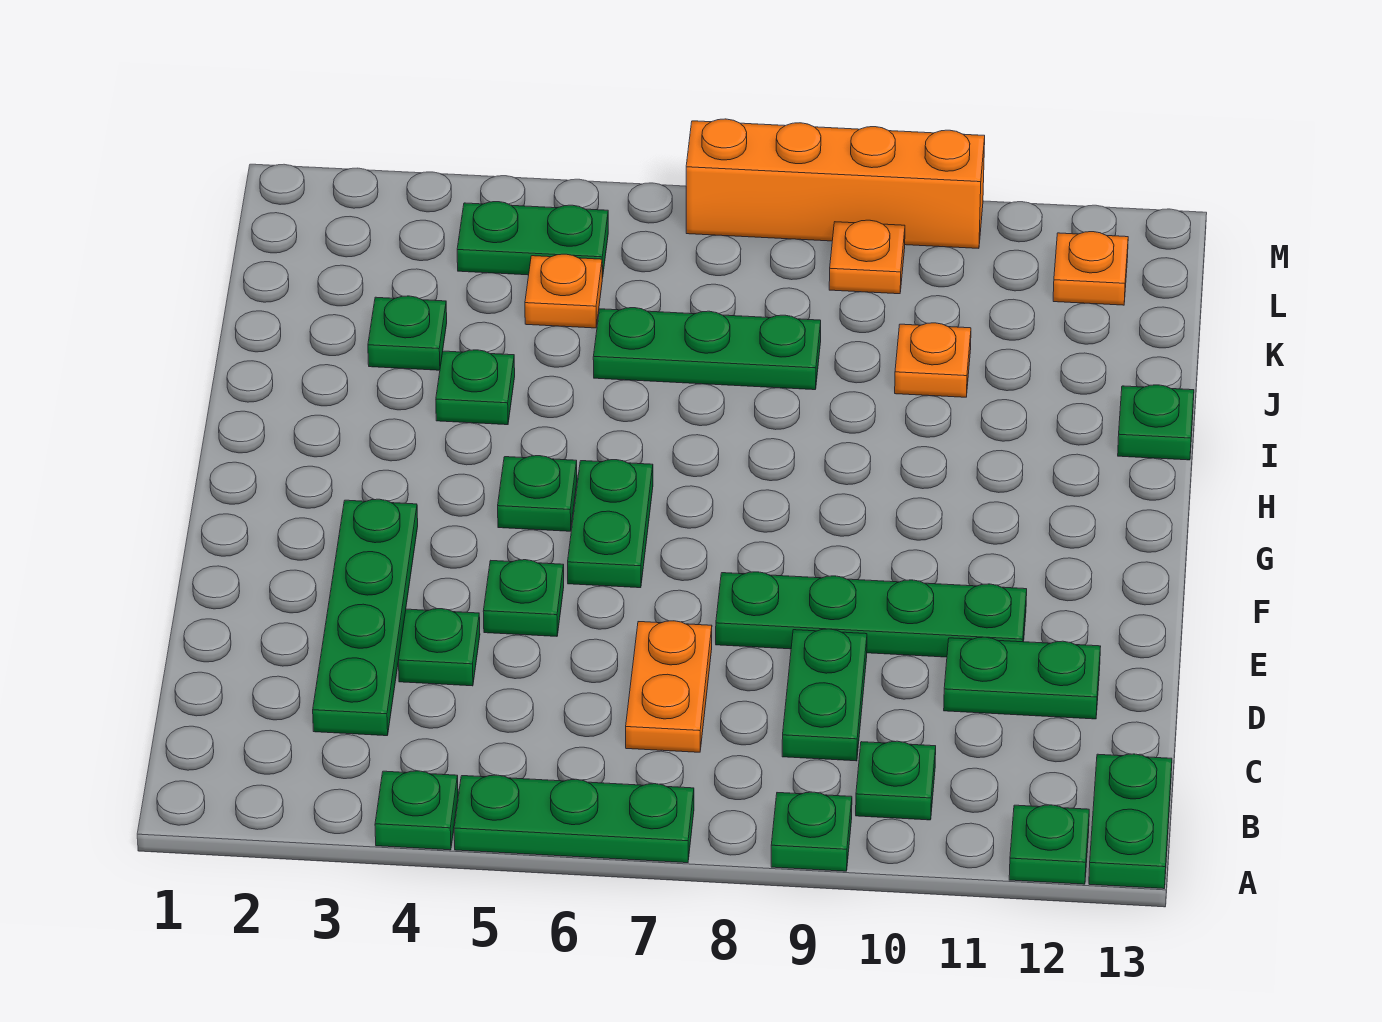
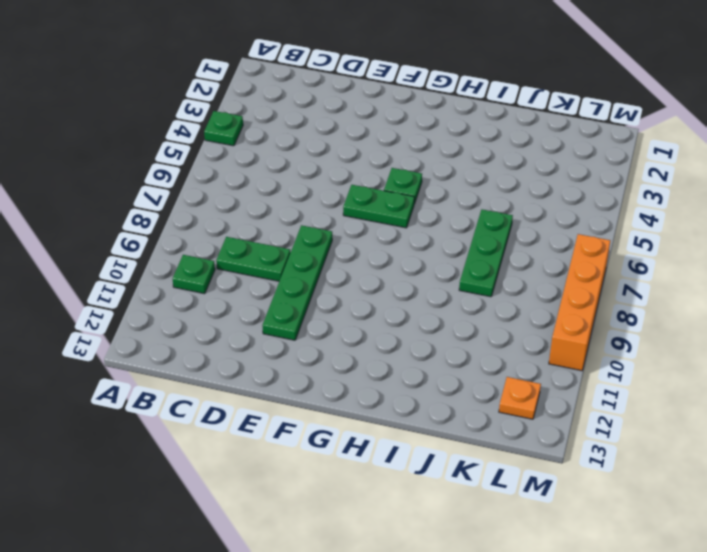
none -> green plate A5:A7 level 1
none -> green plate A9 level 1
none -> green plate A12 level 1

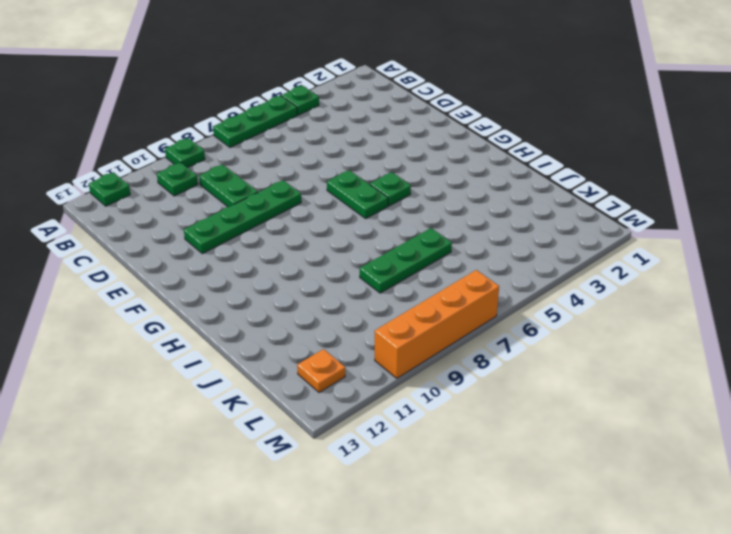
none -> green plate A13:B13 level 1
none -> green plate C3:F3 level 1
none -> orange plate C7:D7 level 1

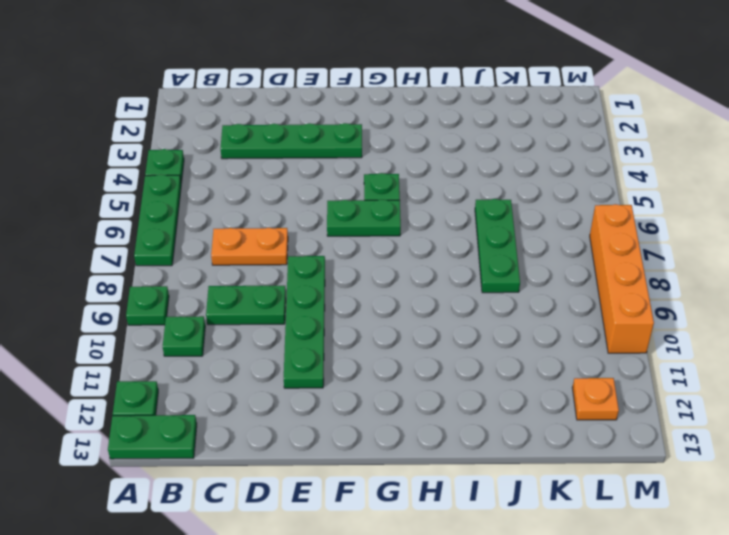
none -> green plate D4 level 1
none -> green plate D11:D12 level 1
none -> green plate E5 level 1

